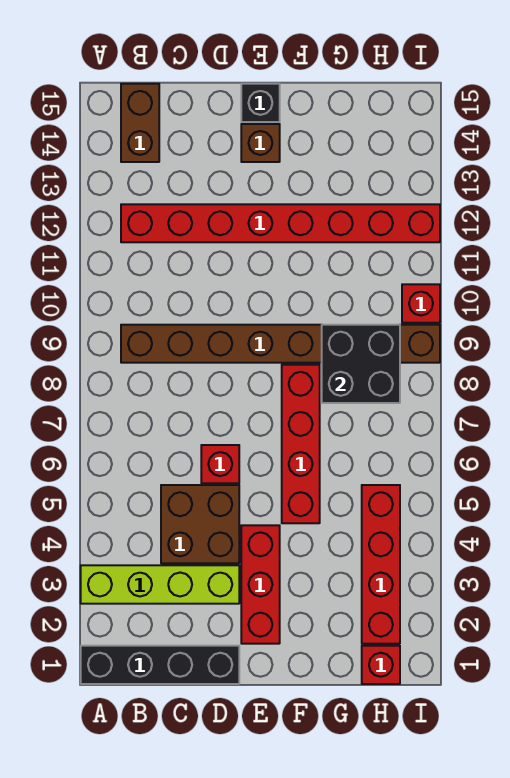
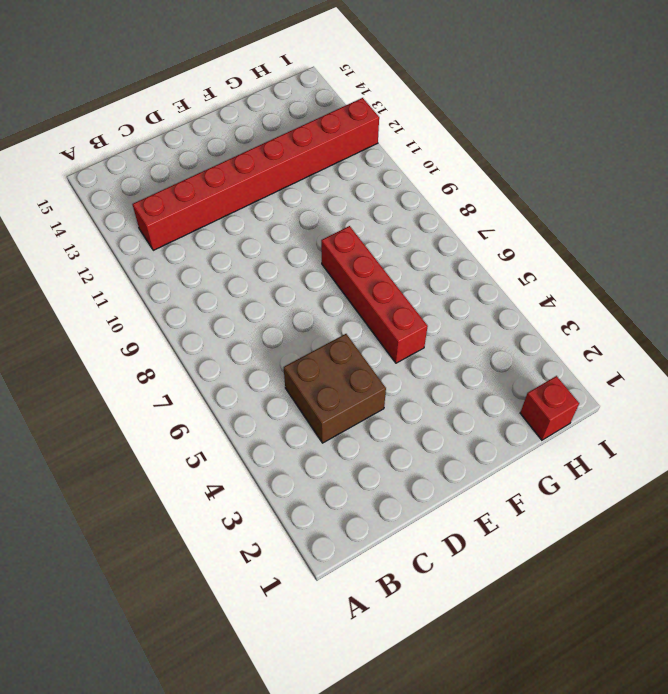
none -> black brick A1:D1 level 1
none -> lime brick A3:D3 level 1
none -> brown brick B9:I9 level 1

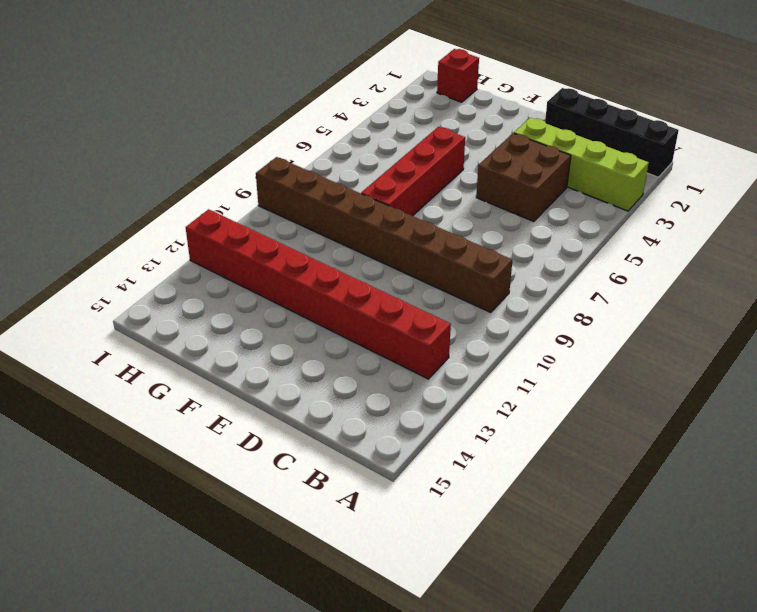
none -> brown brick B14:B15 level 1
none -> red brick D6 level 1
none -> red brick E2:E4 level 1

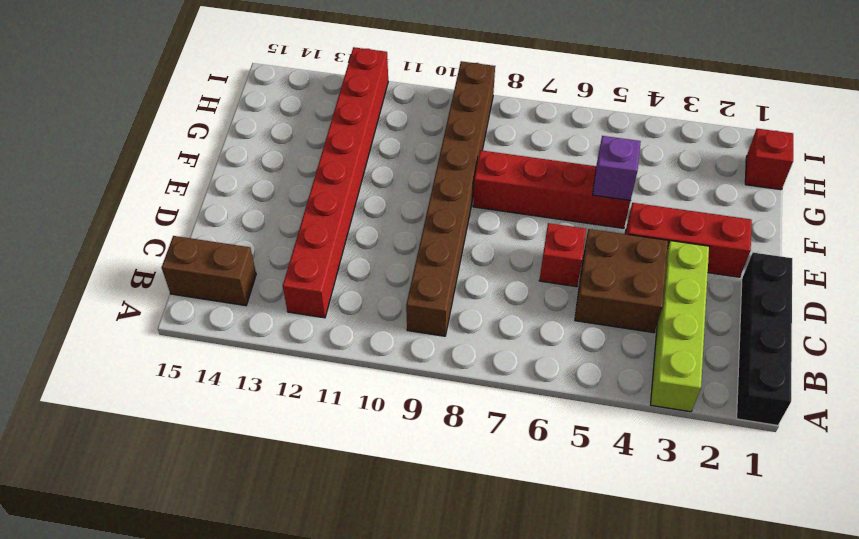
purple brick F5 level 2 -> none
none -> brown brick E14 level 1
none -> black brick E15 level 1
none -> red brick H2:H5 level 1

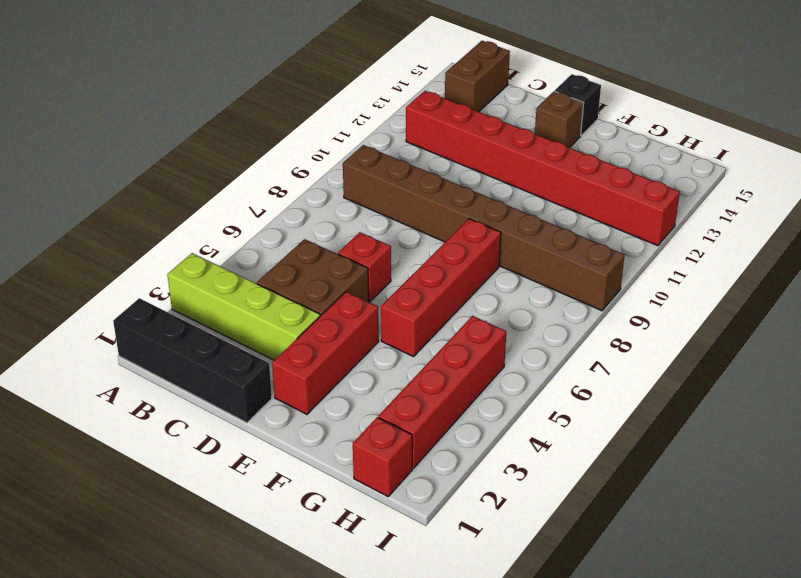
none -> red brick I10 level 1
none -> black brick G8:H9 level 2

